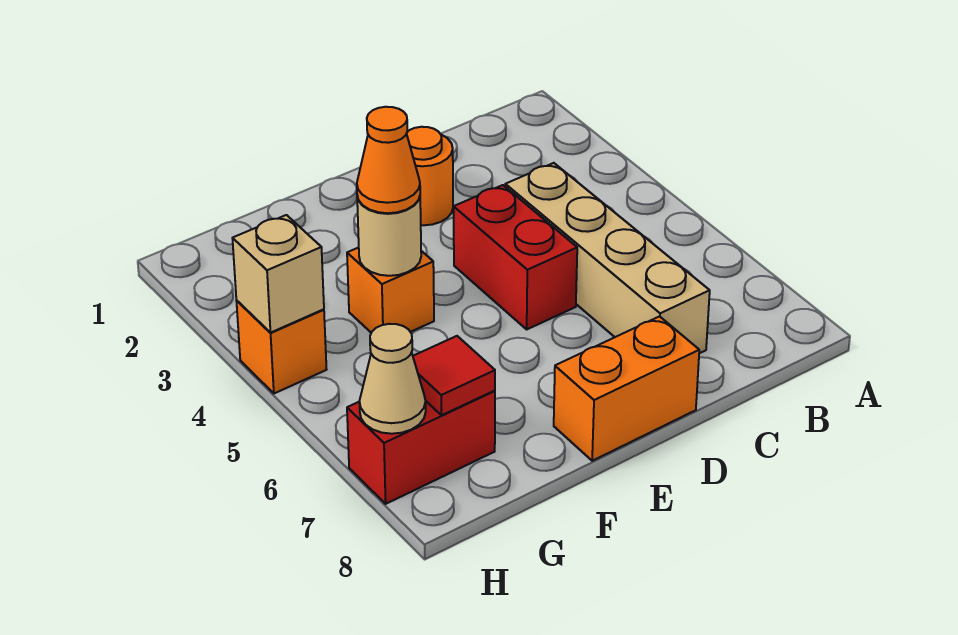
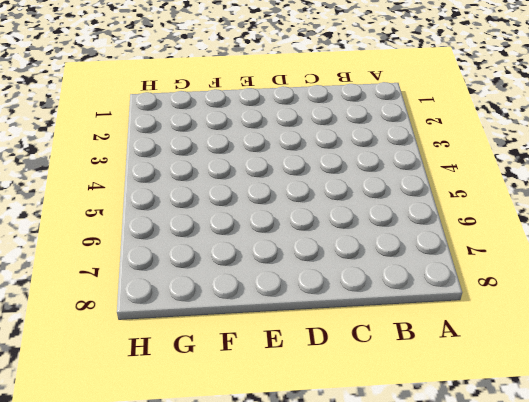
none -> tan brick C4:C7 level 1
none -> orange round brick D2 level 1
none -> red brick D4:D5 level 1

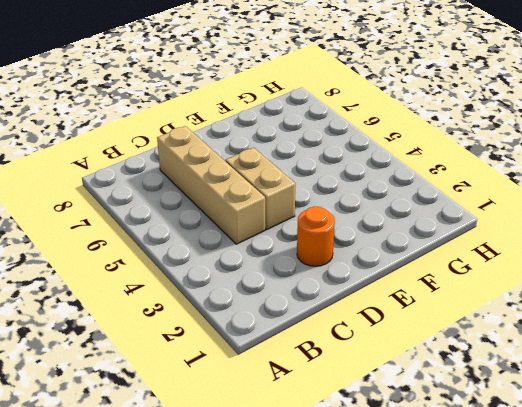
tan brick D4:D5 level 1 -> red brick D4:D5 level 1
none -> orange brick D8:E8 level 1
none -> orange brick F4 level 1
none -> red brick G7:H7 level 1

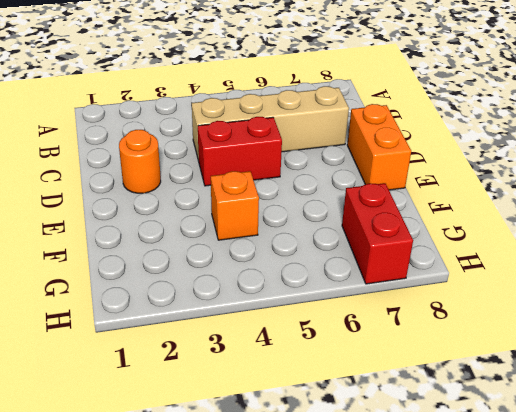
none -> orange brick H4 level 1
none -> tan round brick F4 level 2
none -> red tile G7 level 2

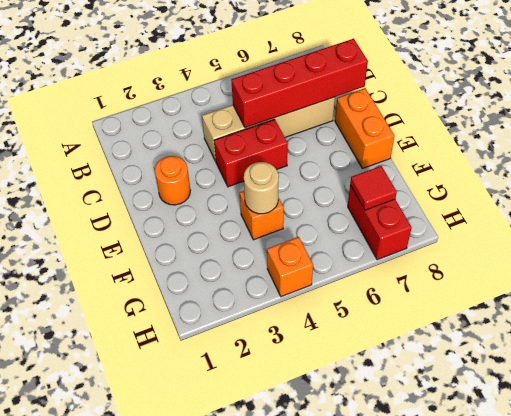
red brick C5:C8 level 2 -> none
none -> tan brick H4 level 2
none -> tan cone H7 level 2
none -> orange cone F4 level 3

